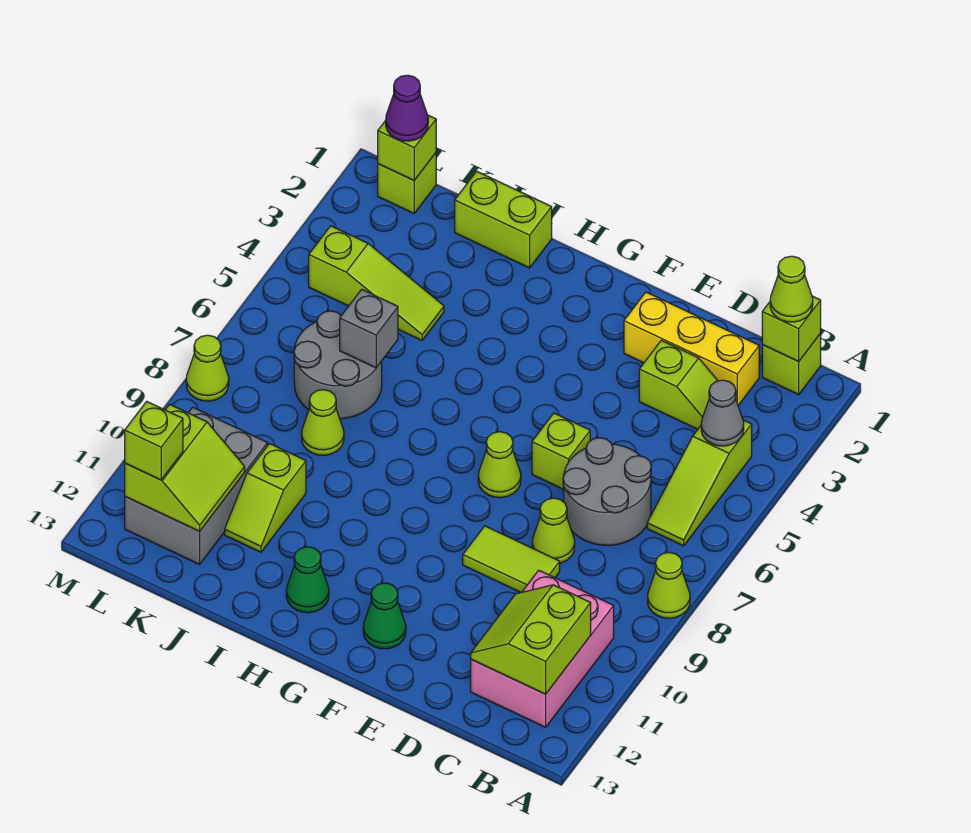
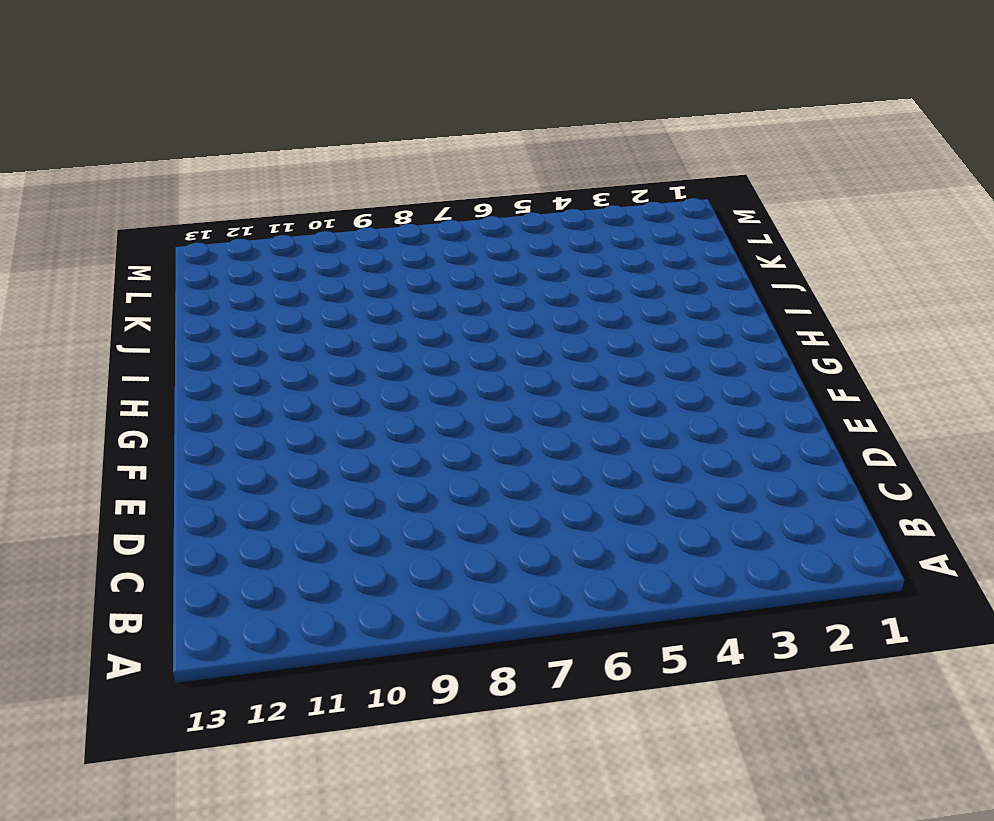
none -> lime cone A8 level 1
none -> lime brick B1 level 1
none -> lime slope B4:B6 level 1 top 4
none -> pink brick B10:C12 level 1

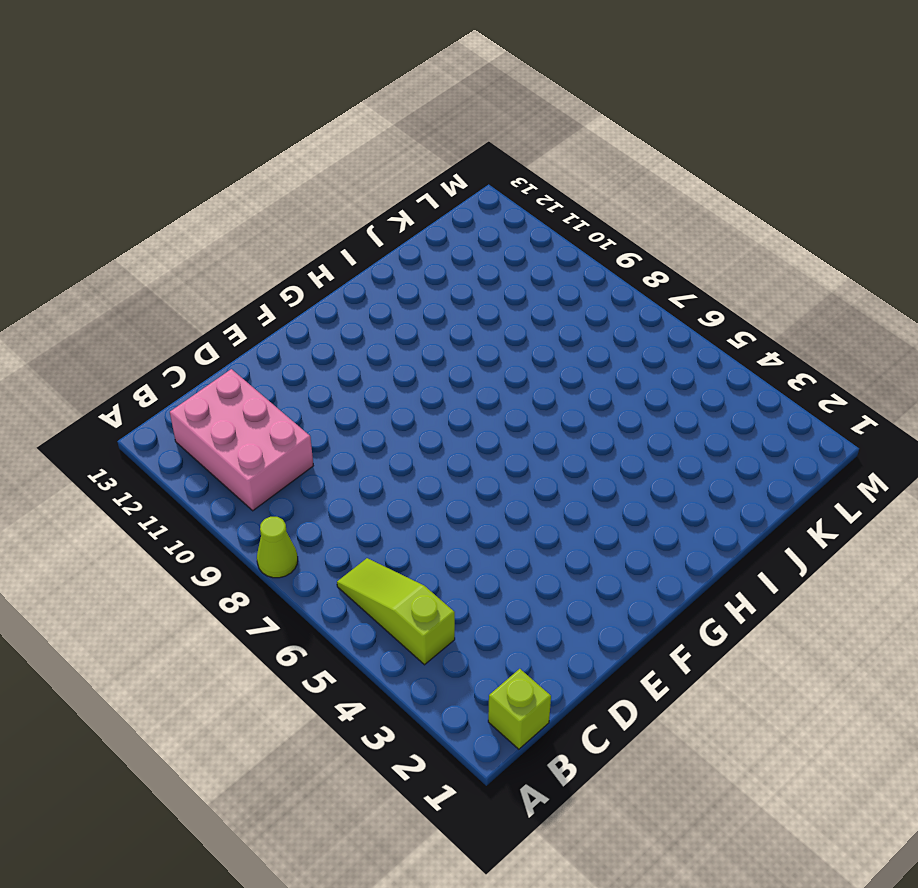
none -> yellow brick C2:E2 level 1
none -> lime slope C3:D3 level 1 top D
none -> grey round brick C6:D7 level 1
none -> lime cone D8 level 1

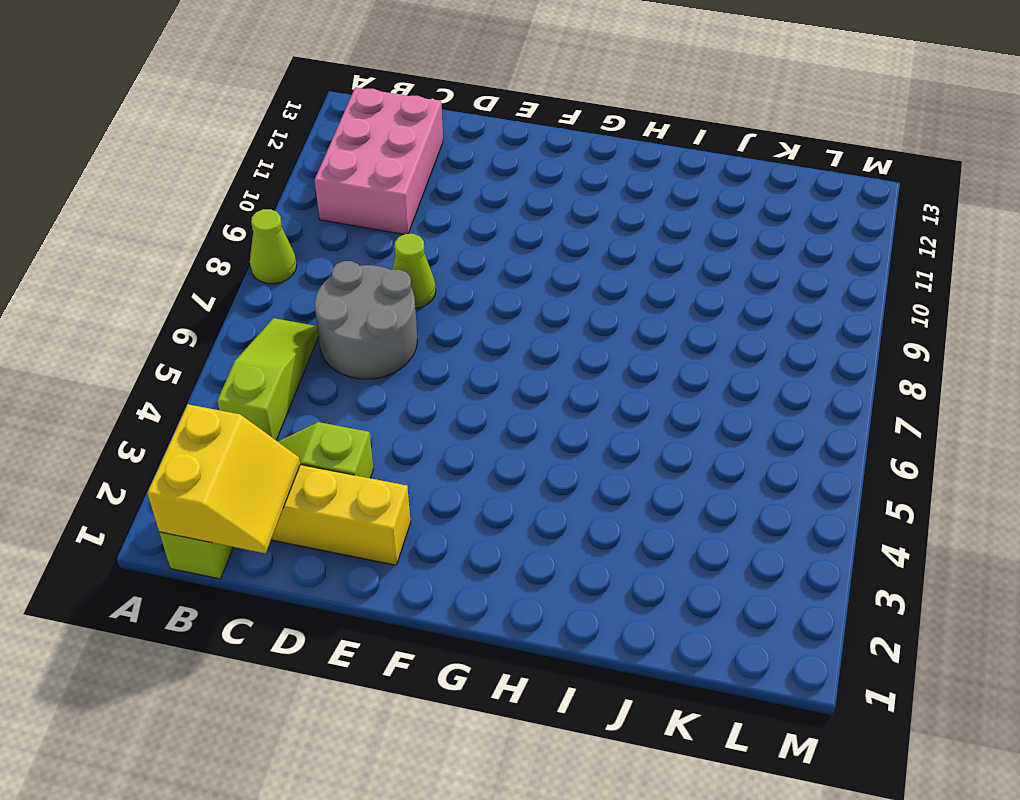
yellow slope B1:C2 level 2 top B -> lime brick B1 level 2
none -> lime tile D9:E9 level 1
none -> lime brick E6 level 1
none -> lime cone F7 level 1
none -> green cone F12 level 1

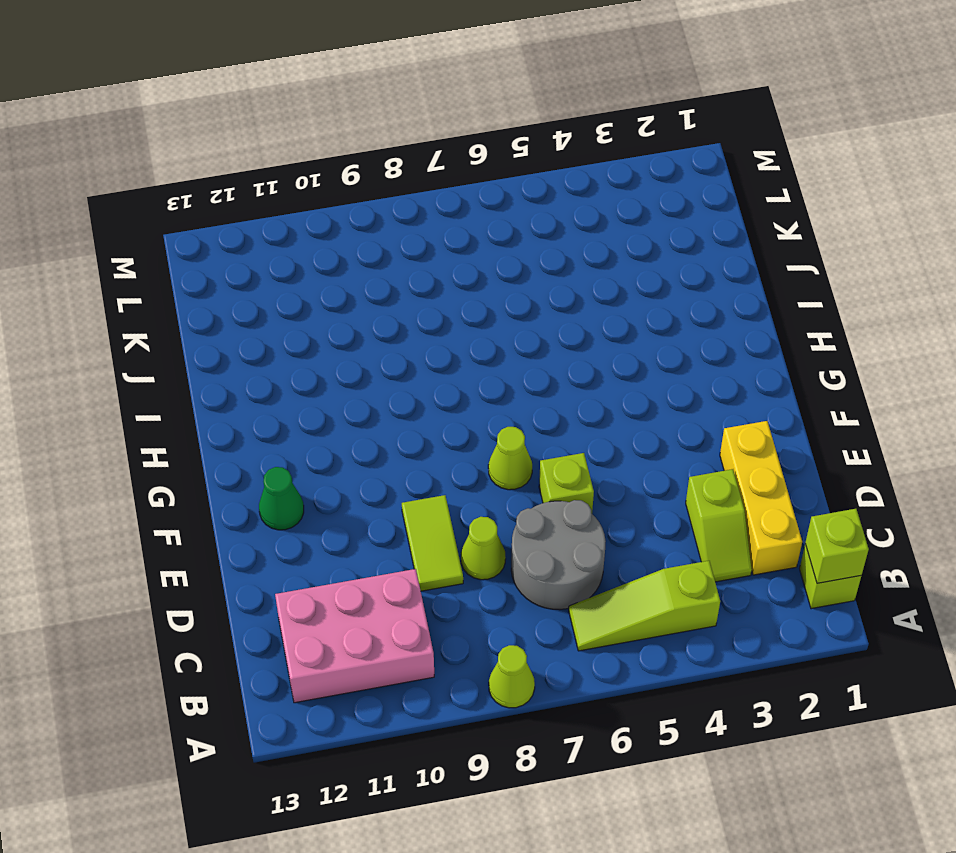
none -> green cone H12 level 1
none -> lime brick I1:J1 level 1
none -> lime slope J4:L4 level 1 top L
none -> grey round brick J6:K7 level 1

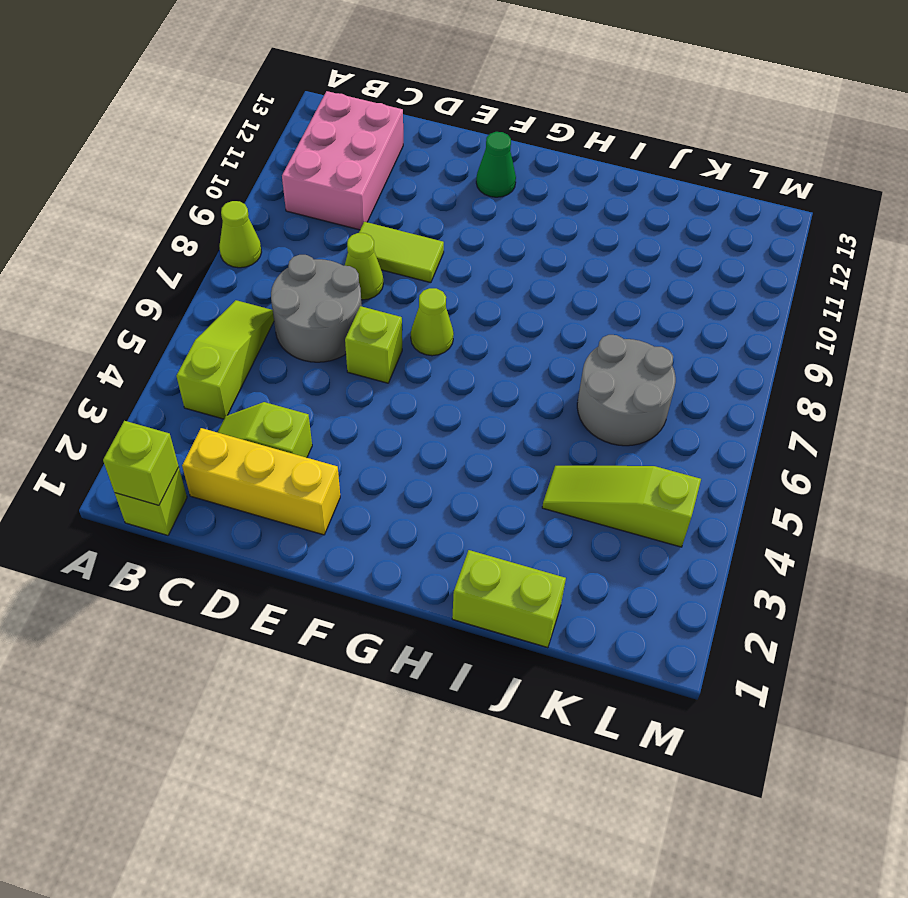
none -> green cone H12 level 1
none -> lime cone J8 level 1
none -> lime slope J10:J11 level 1 top 10
none -> grey brick K10:L12 level 1

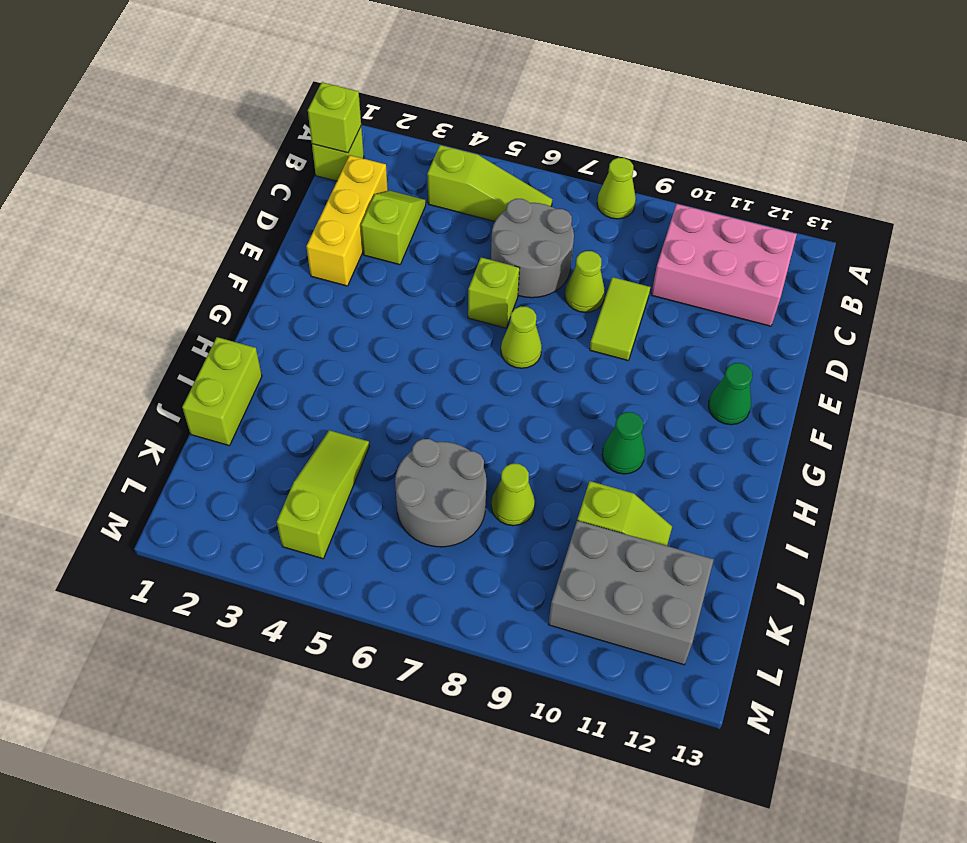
green cone H10 level 1 -> green cone H12 level 1
none -> lime brick L1 level 1
none -> lime cone M8 level 1
none -> grey cone B4 level 2
none -> lime slope B11:C12 level 2 top B

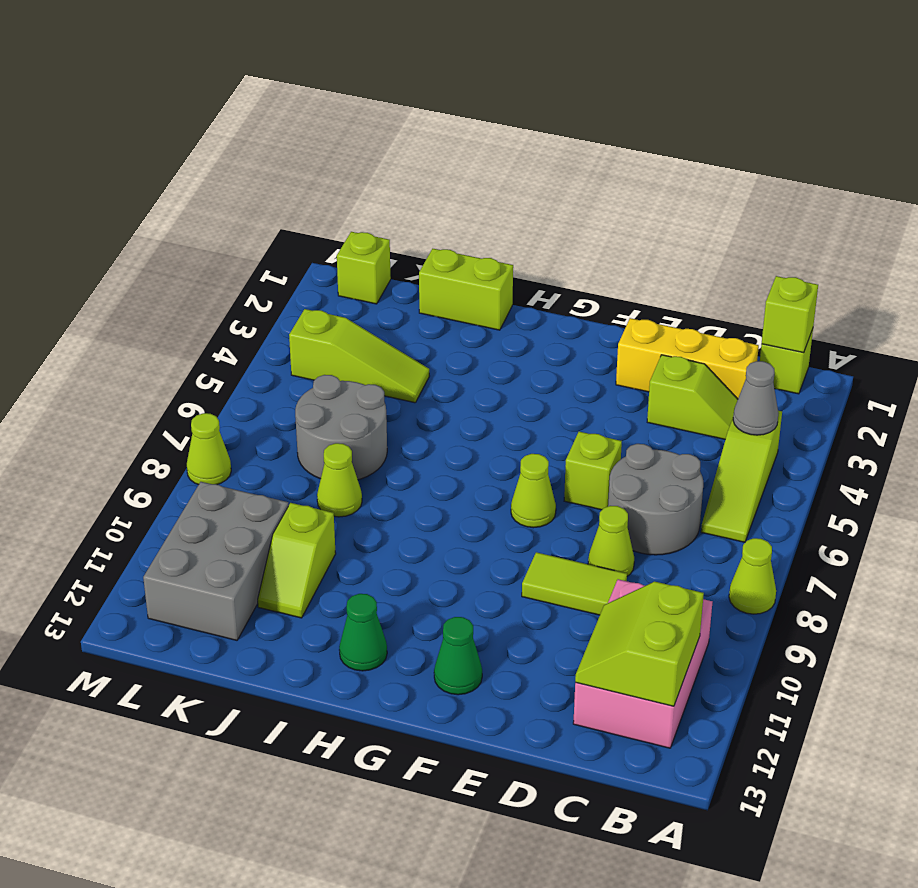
none -> grey brick J6 level 2
none -> lime slope K11:L12 level 2 top L
none -> lime brick L1 level 2
none -> lime cone B1 level 3

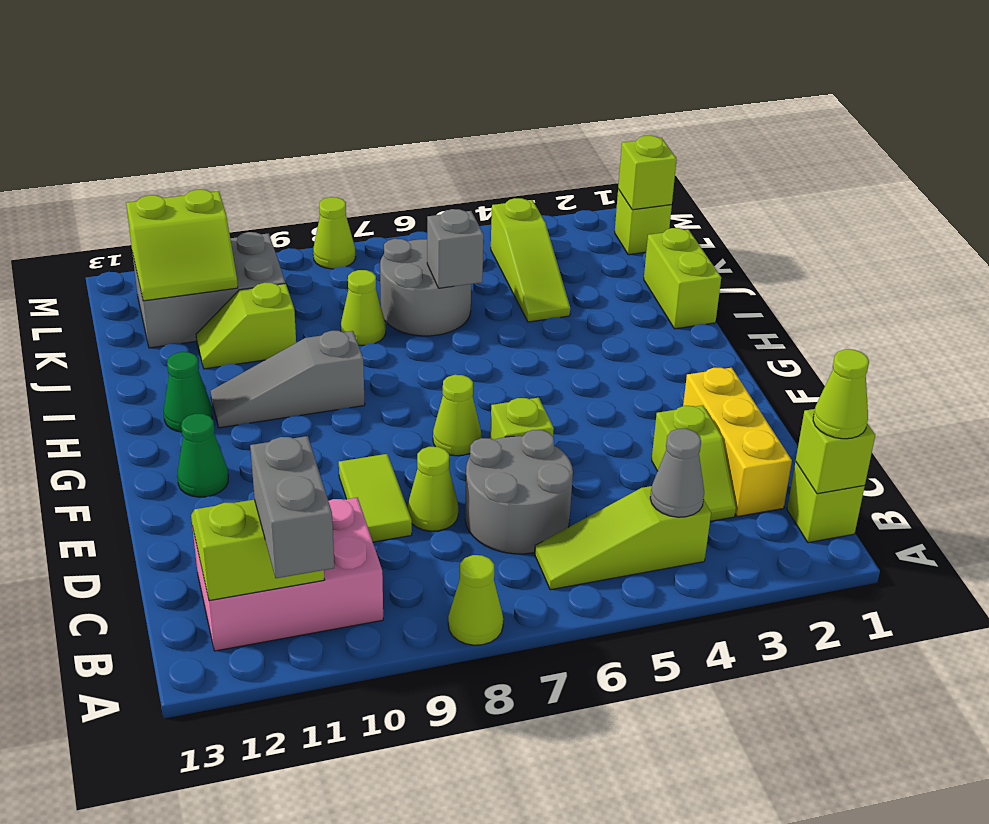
grey brick A11:B11 level 3 -> none
grey slope H9:H11 level 1 top 9 -> none
none -> purple cone L1 level 3
none -> lime brick L12 level 3

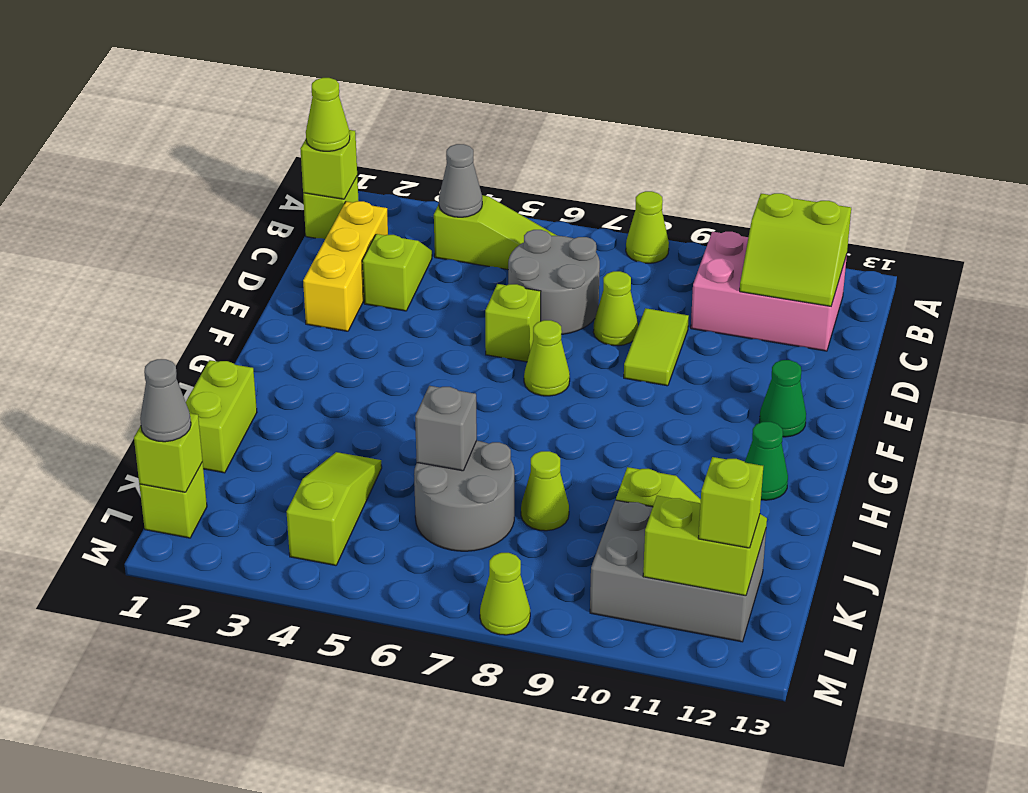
grey cone L1 level 3 -> purple cone L1 level 3

